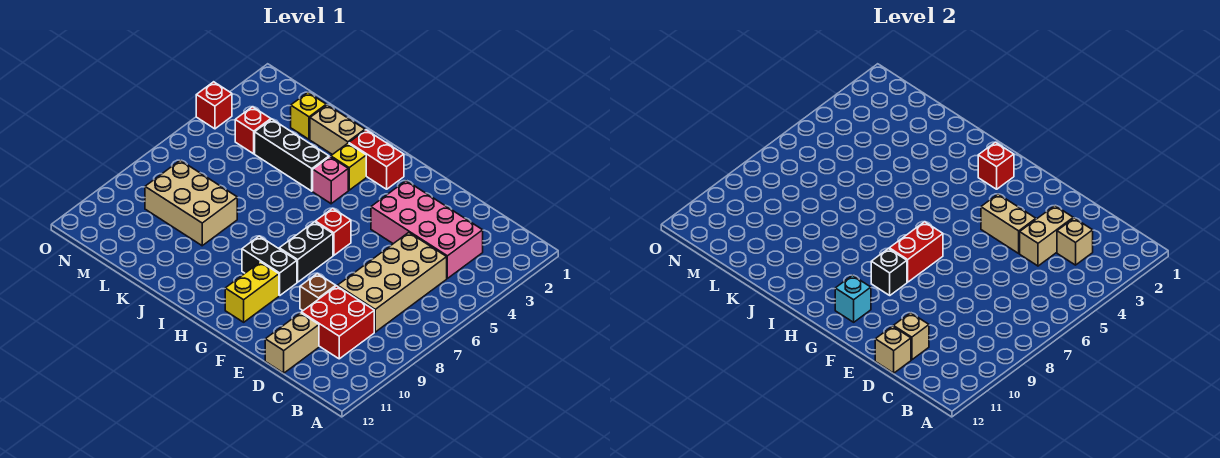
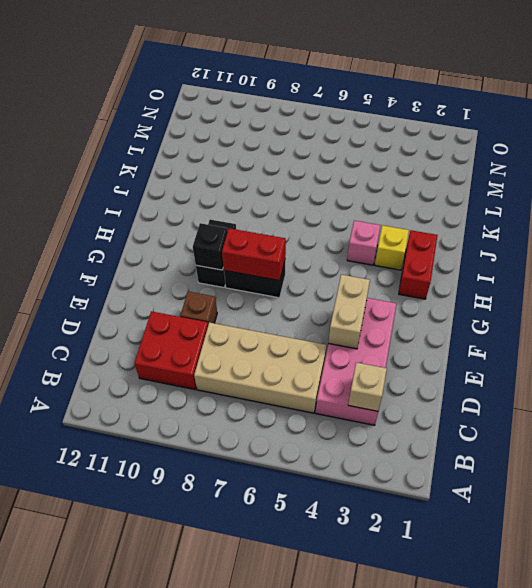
none -> tan brick D11:D12 level 1
none -> red brick G6 level 1
none -> yellow brick G10:G11 level 1

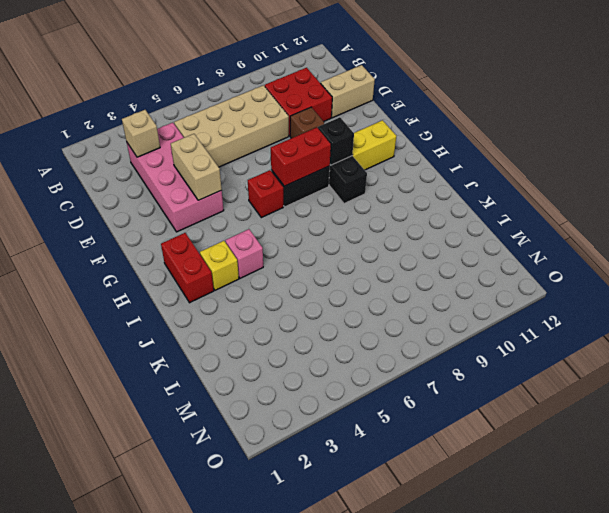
none -> tan brick J2:K2 level 1
none -> black brick J4:L4 level 1
none -> tan brick K8:M9 level 1

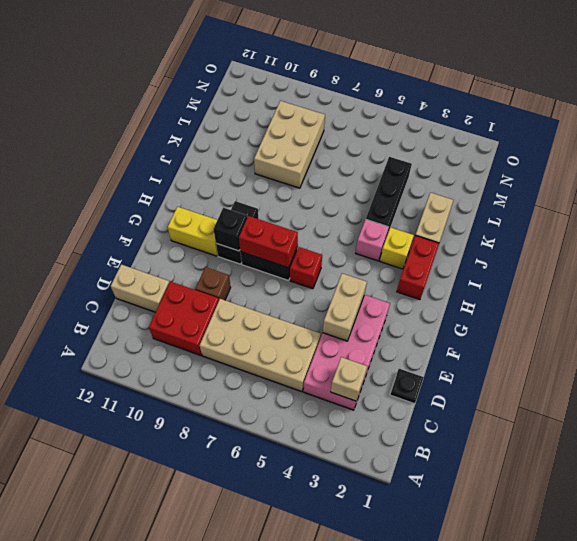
black plate D1 level 1 -> none
none -> yellow brick L2 level 1
none -> red brick M4 level 1
none -> red brick O4 level 1

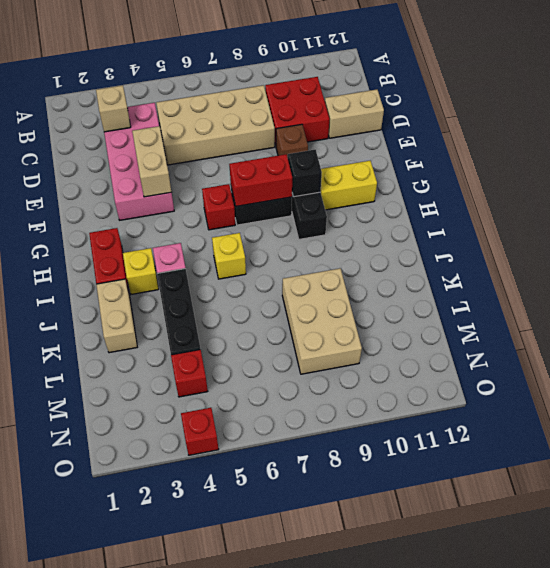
yellow brick I6 level 1 -> yellow brick L2 level 1
none -> tan brick D3:D4 level 2
none -> tan brick D11 level 2
none -> tan brick D12 level 2

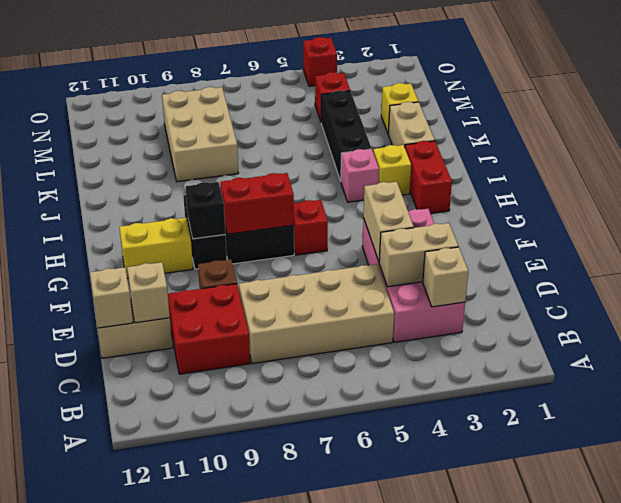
none -> cyan brick G11 level 2
none -> red brick H2 level 2

